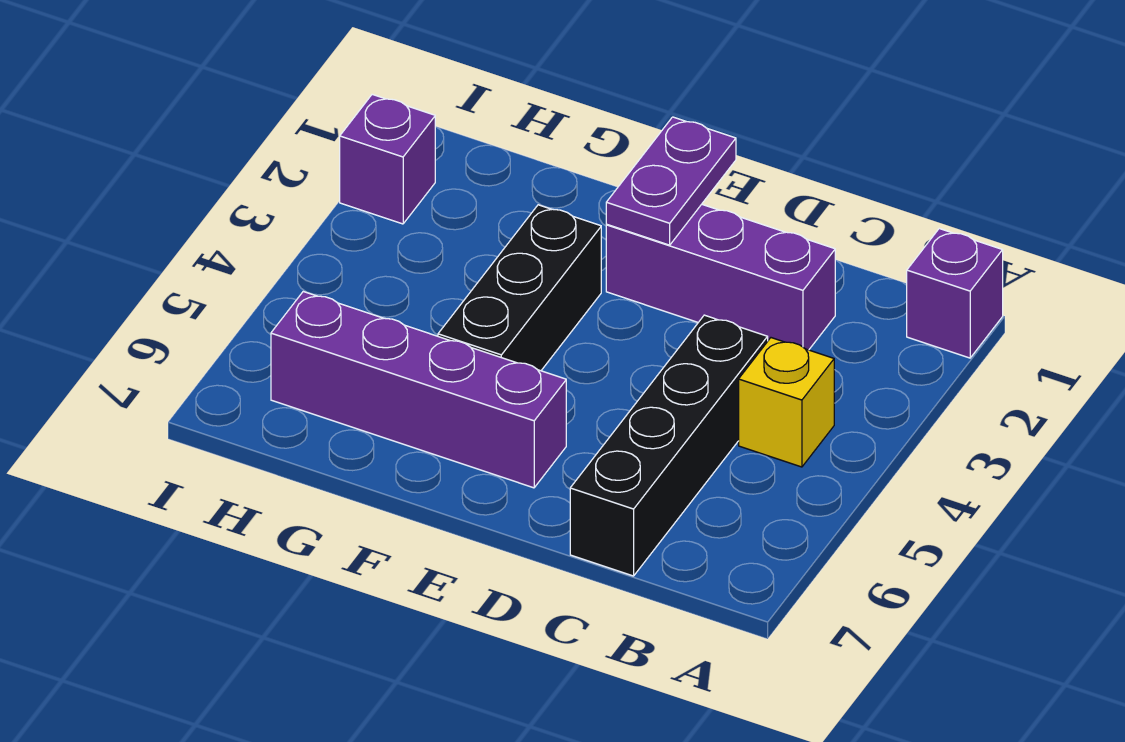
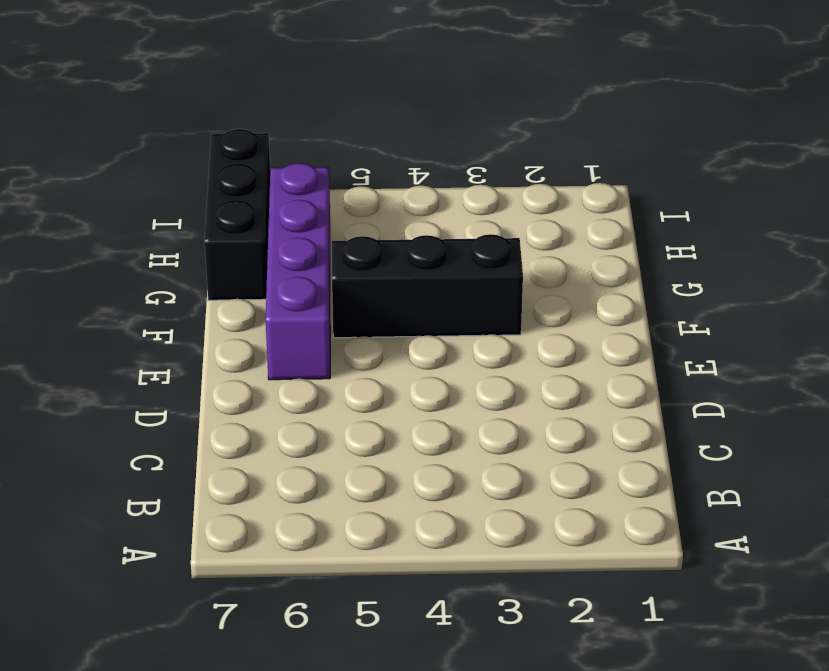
black brick G7:I7 level 1 -> none
none -> purple brick A1 level 1
none -> yellow brick B4 level 1

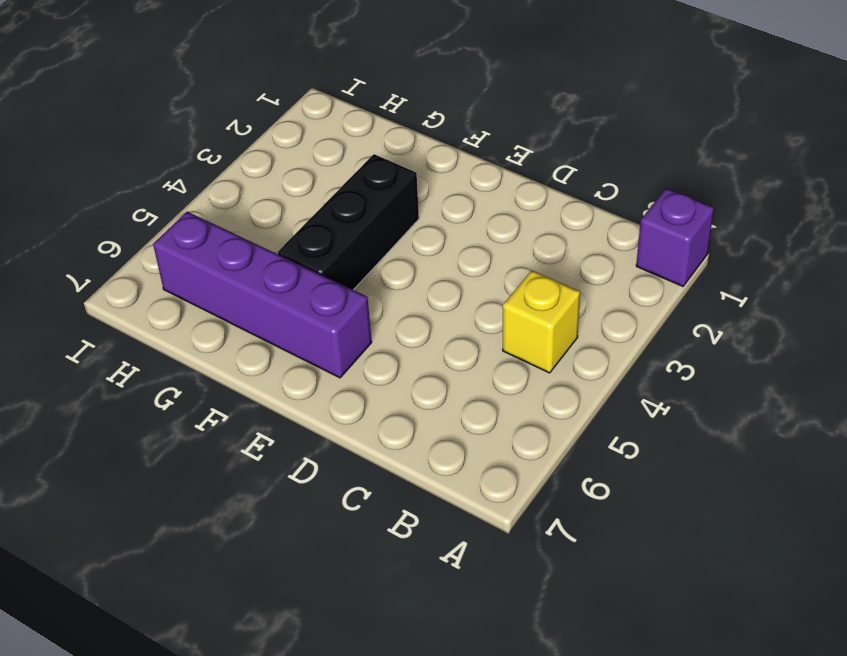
none -> purple brick C2:E2 level 1
none -> black brick C4:C7 level 1

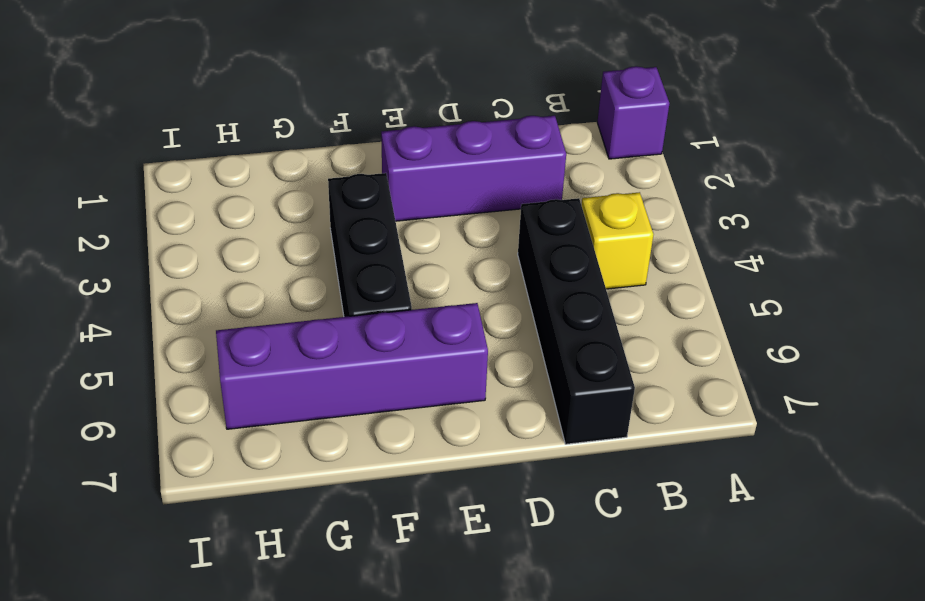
none -> purple brick I2 level 1
none -> purple plate E1:E2 level 2

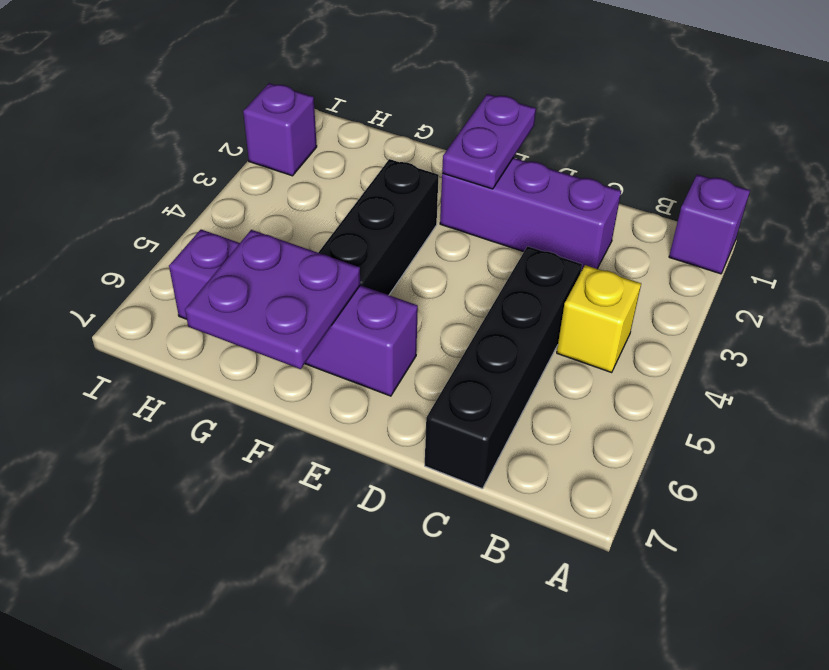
purple plate F6:G7 level 2 -> none

